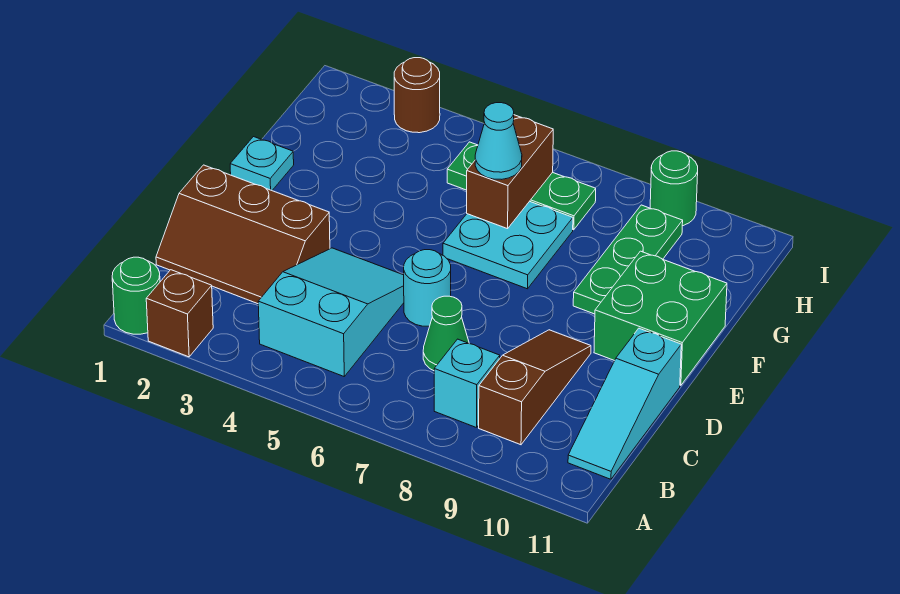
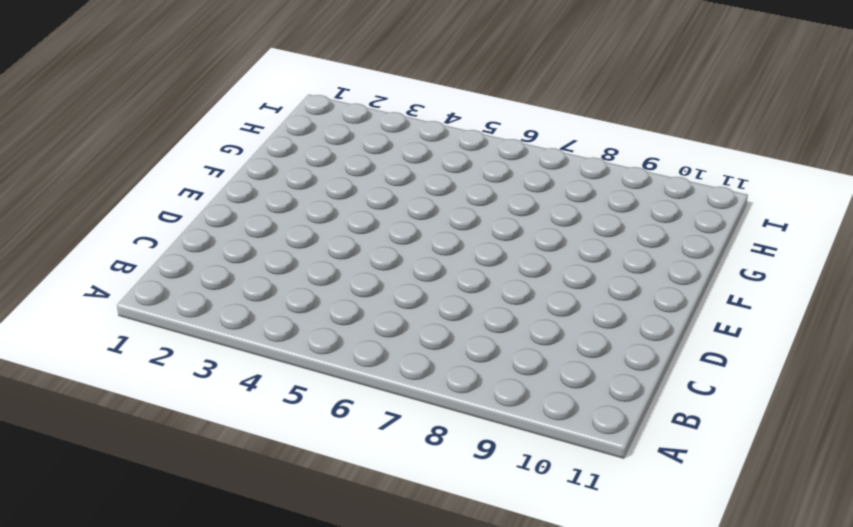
none -> green round brick A1 level 1
none -> brown brick A2 level 1
none -> cyan slope B4:D5 level 1 top B

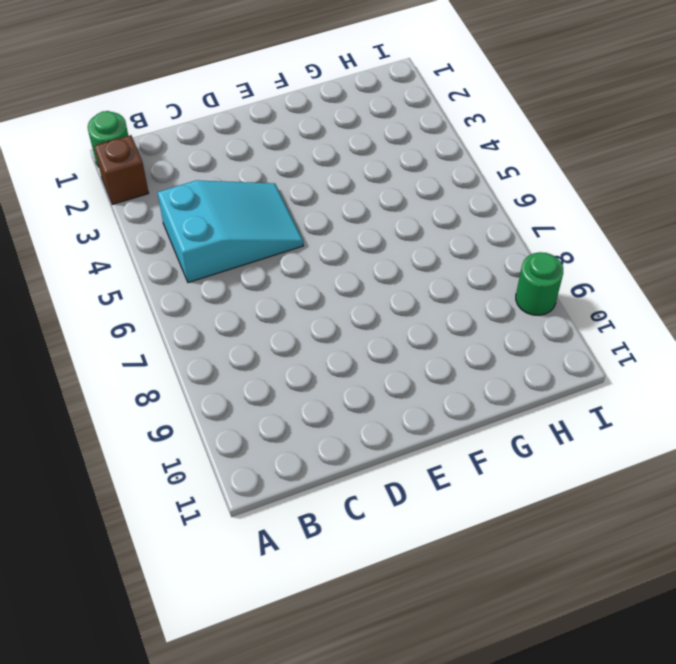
none -> cyan brick B8 level 1
none -> brown slope B9:D9 level 1 top B
none -> cyan slope B11:D11 level 1 top D

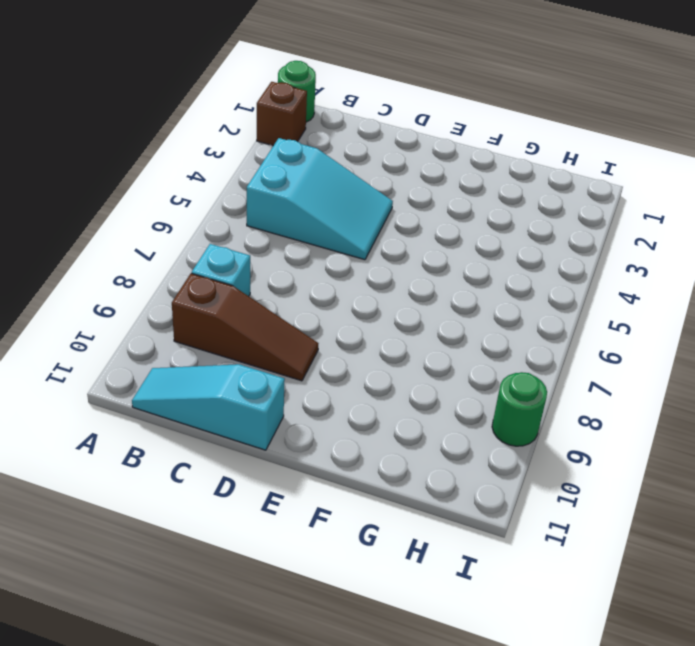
none -> brown slope C1:D3 level 1 top D
none -> green cone C7 level 1
none -> cyan round brick D6 level 1

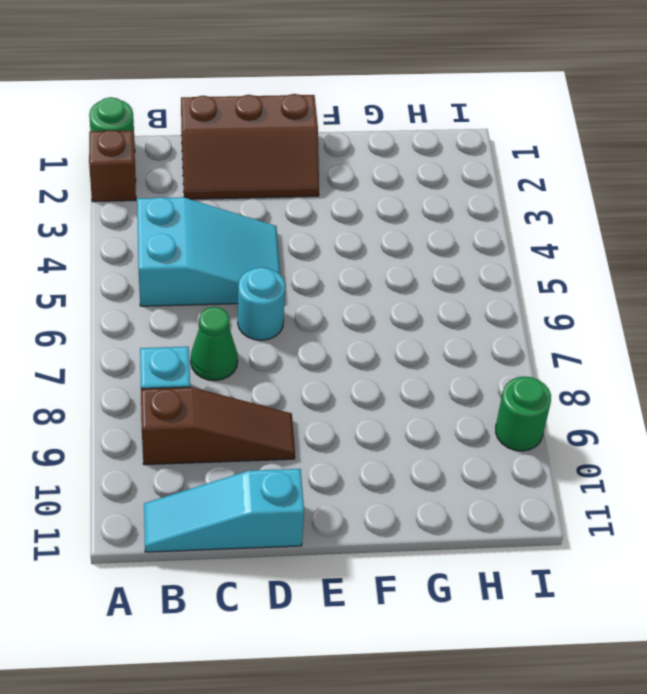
brown slope C1:E2 level 1 top 1 -> brown slope C1:D3 level 1 top D
none -> green brick E10:F11 level 1
none -> cyan plate F1 level 1
none -> cyan plate F6:G7 level 1

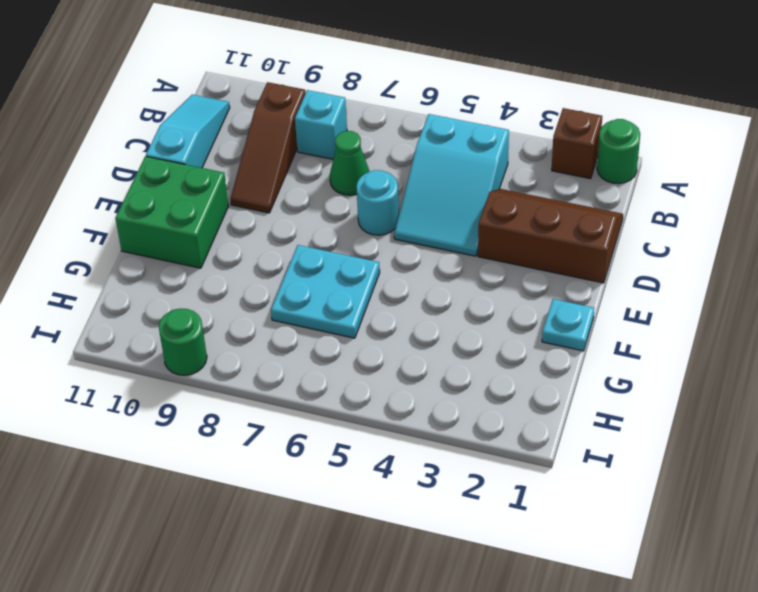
none -> green plate F9:H9 level 1
none -> green plate H5:H7 level 1
none -> brown round brick I3 level 1

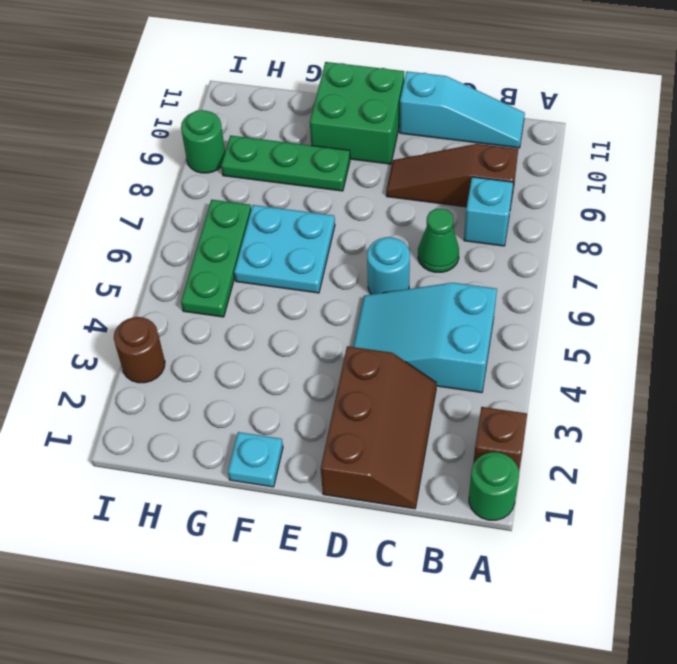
none -> brown brick G6:H6 level 2
none -> cyan cone G6 level 3

